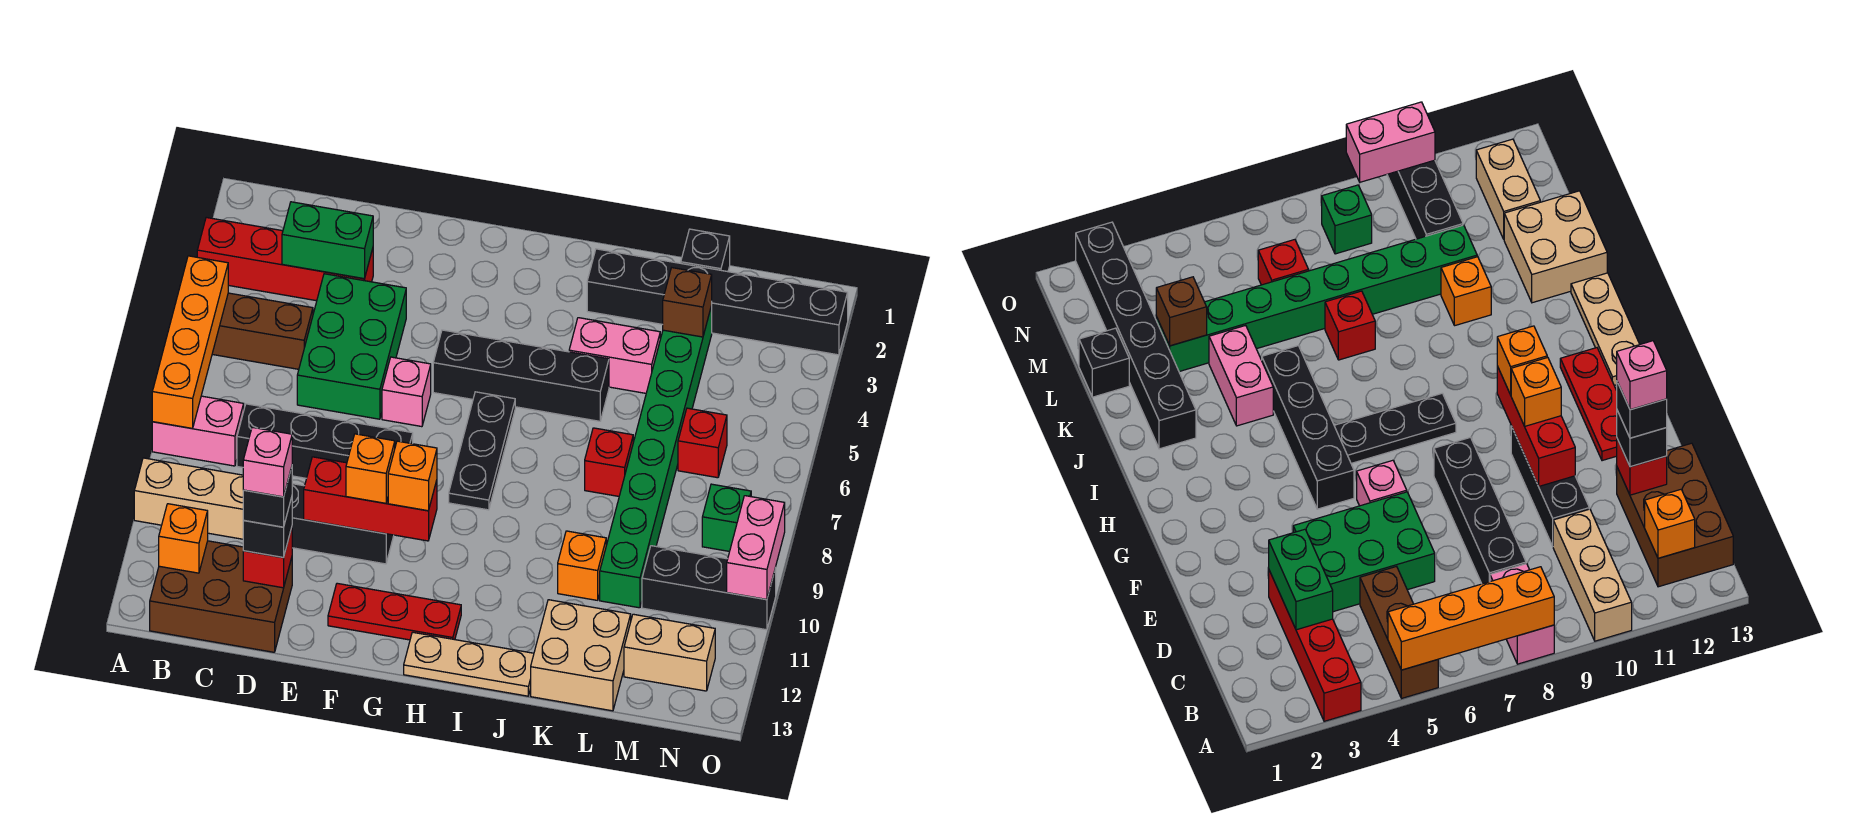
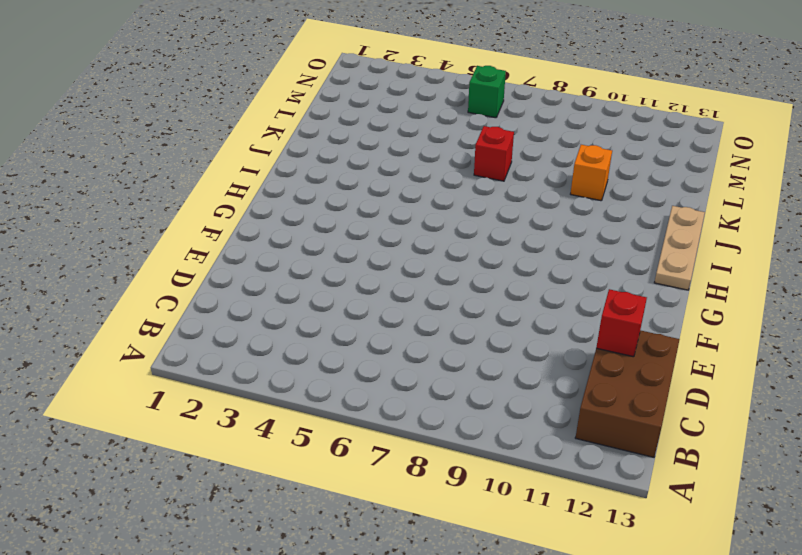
green brick N6 level 1 -> green brick N8 level 1
none -> red brick A3:D3 level 1
none -> brown brick A5:C5 level 1
none -> pink brick A8:B8 level 1
none -> tan brick A10:C10 level 1

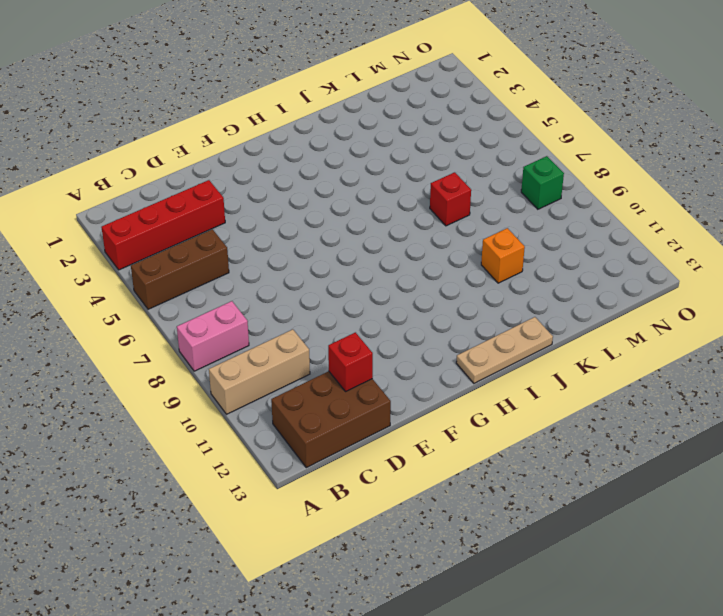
none -> black brick C8:F8 level 1
none -> green brick D4:E6 level 1
none -> black brick D10:F10 level 1
none -> pink brick F6 level 1

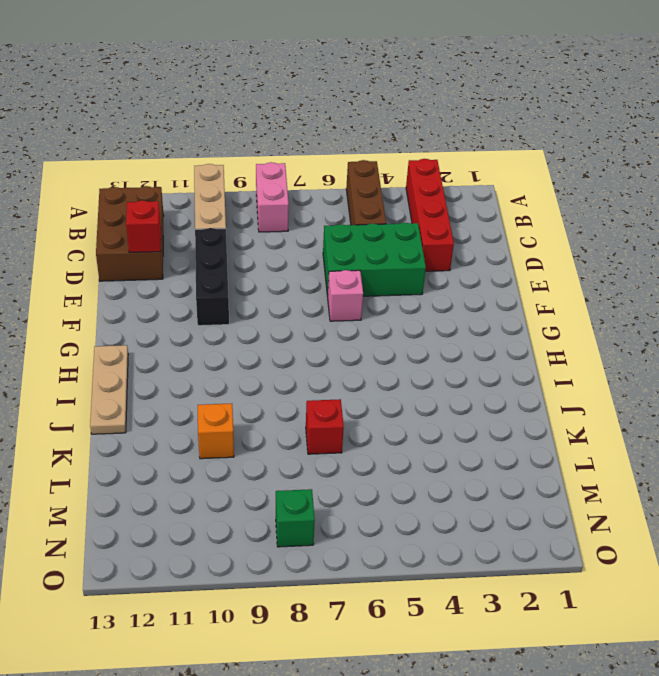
none -> black brick C8:F8 level 1
none -> red plate F12:H12 level 1
none -> black brick G5:J5 level 1
none -> black plate H6:H8 level 1

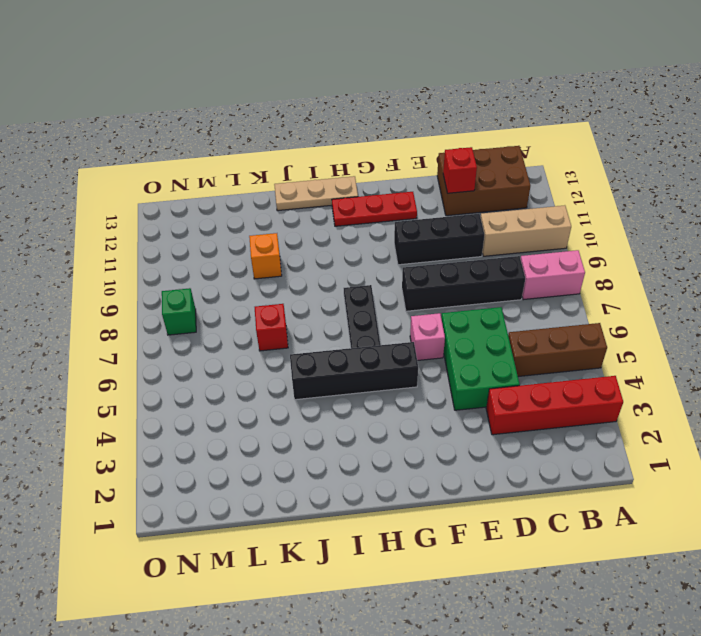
none -> black brick J2:O2 level 1
none -> pink brick J4:K4 level 1
none -> tan brick K12:L13 level 1
none -> black brick L1 level 1

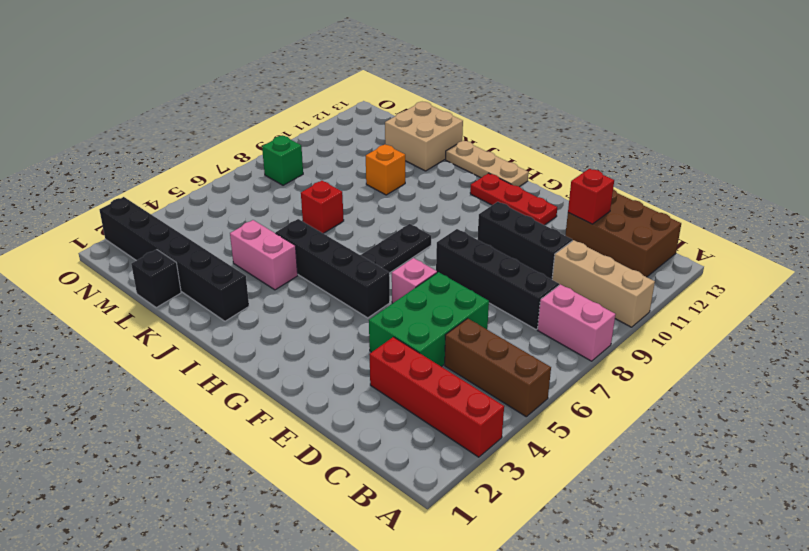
none -> green brick L3:L10 level 1
none -> red brick M6 level 1
none -> black brick M10:O10 level 1
none -> tan brick M12:N12 level 1

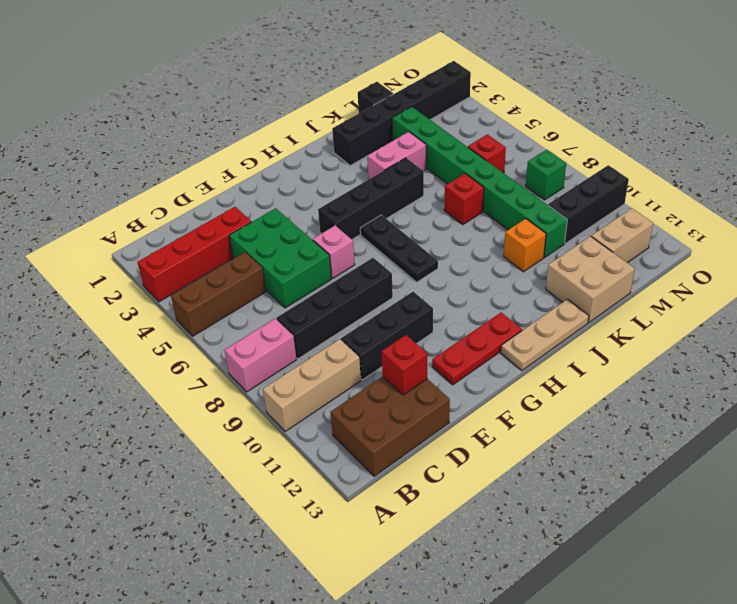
none -> orange brick A5:A8 level 2
none -> orange brick B12 level 2
none -> green brick C3:D3 level 2
none -> red brick E10:G10 level 2

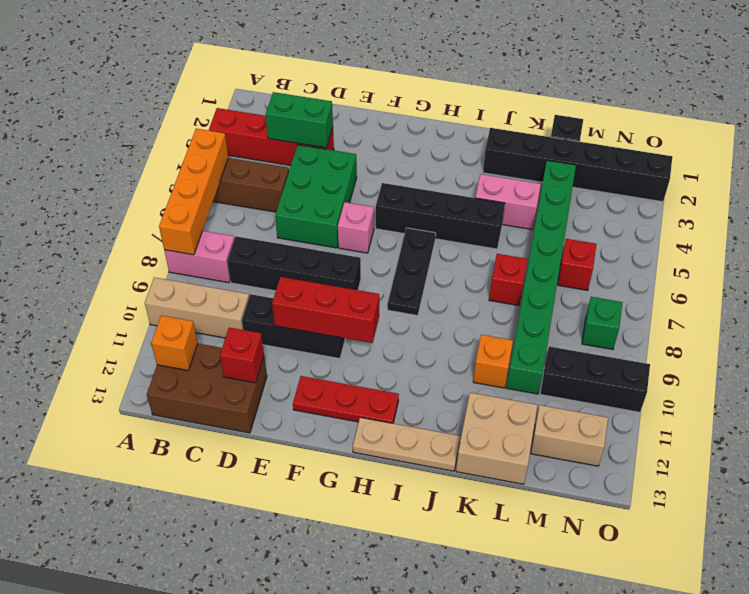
none -> brown brick L3 level 2
none -> pink brick O9:O10 level 2
none -> black brick D12 level 3
none -> orange brick F10 level 3

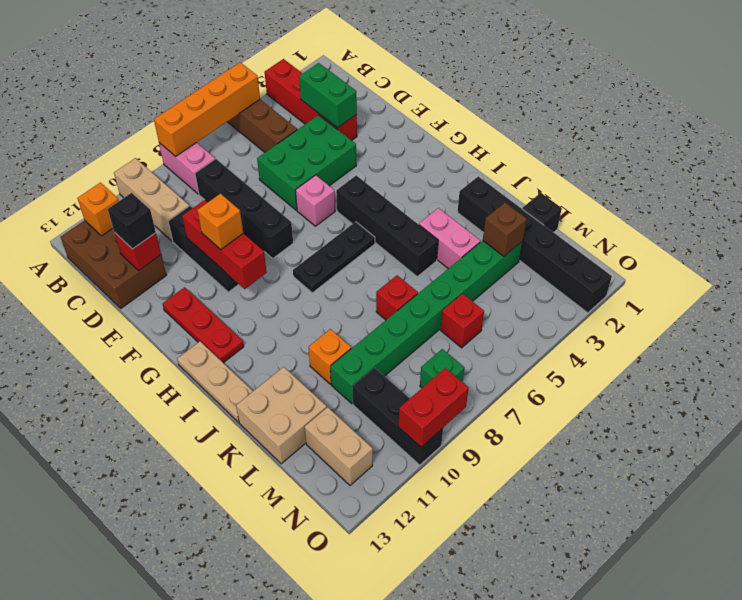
red brick O9:O10 level 2 -> pink brick O9:O10 level 2
none -> orange brick G10 level 3
none -> black brick D12 level 4
none -> pink brick D12 level 5

